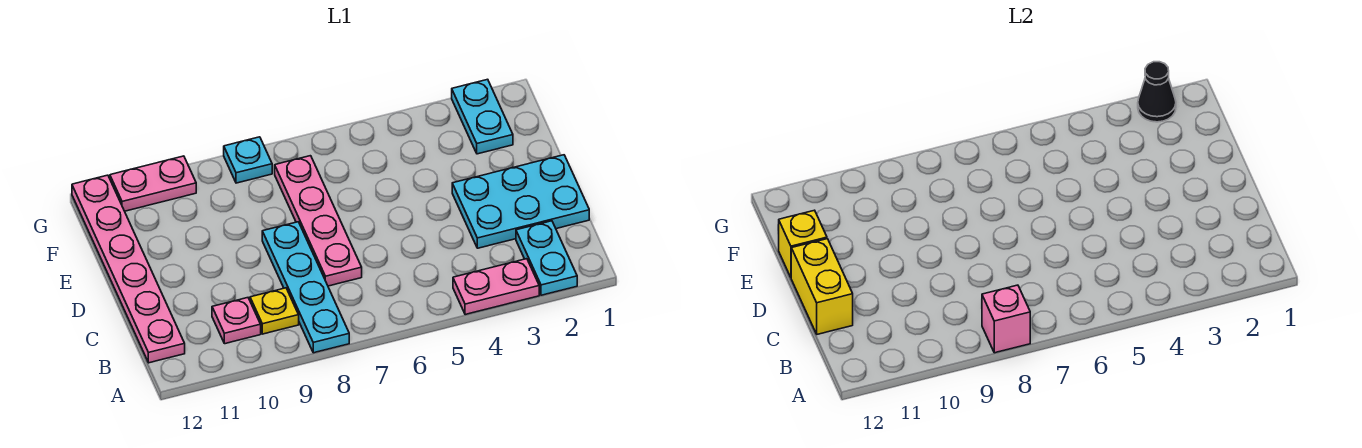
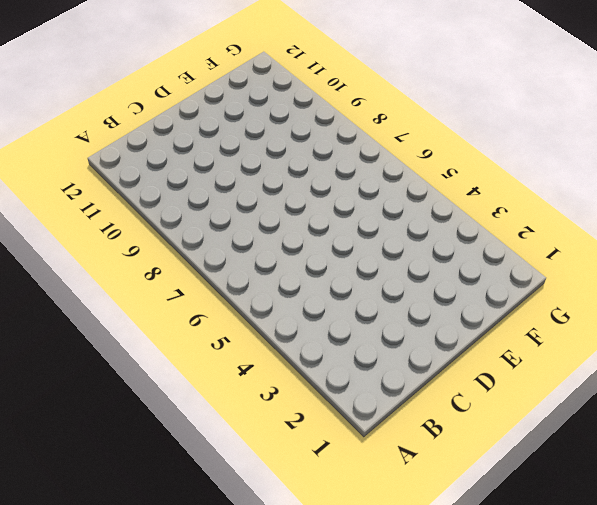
none -> cyan plate A2:B2 level 1
none -> pink plate A3:A4 level 1
none -> cyan plate A8:D8 level 1

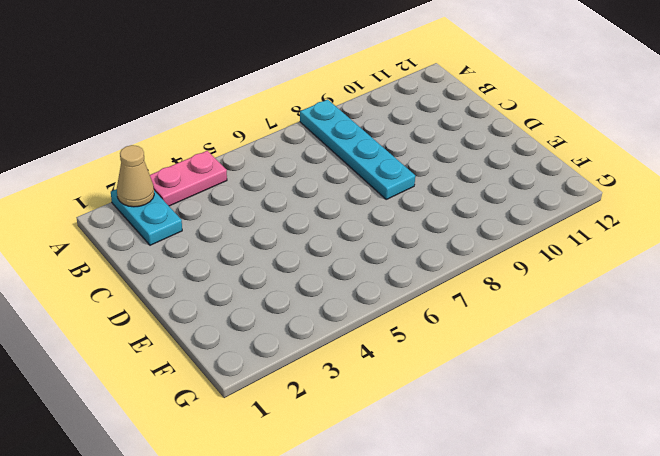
tan cone A2 level 2 -> none
none -> yellow plate B9 level 1
none -> pink plate B10 level 1
none -> pink plate B12:G12 level 1

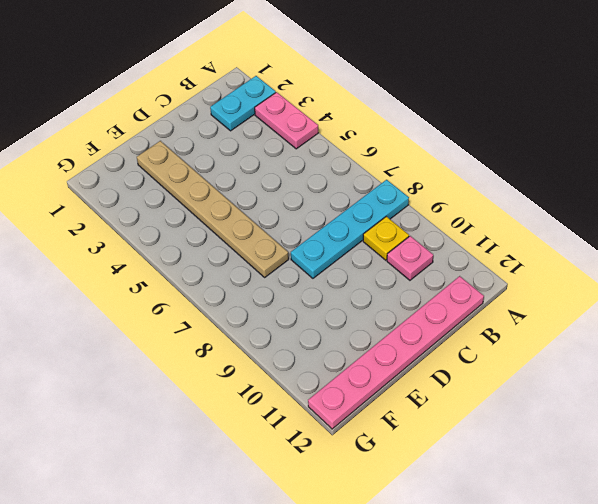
tan plate E2:E7 level 1 -> pink plate C7:F7 level 1
none -> cyan plate C1:D3 level 1
none -> cyan plate F2:G2 level 1
none -> cyan plate G8 level 1

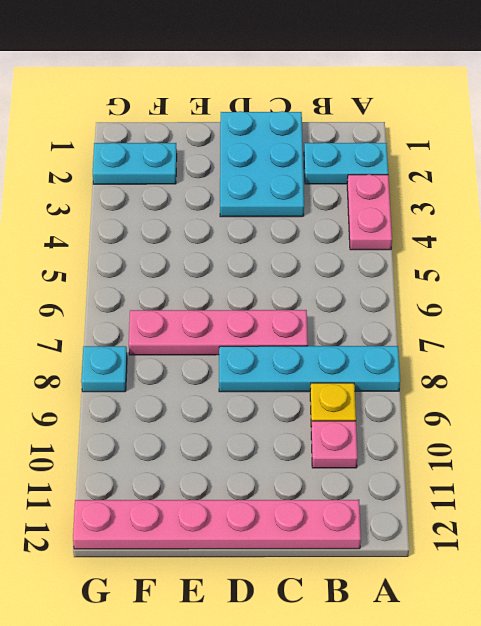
none -> pink plate G10:G11 level 1
none -> pink brick A8 level 2
none -> yellow brick C12:D12 level 2

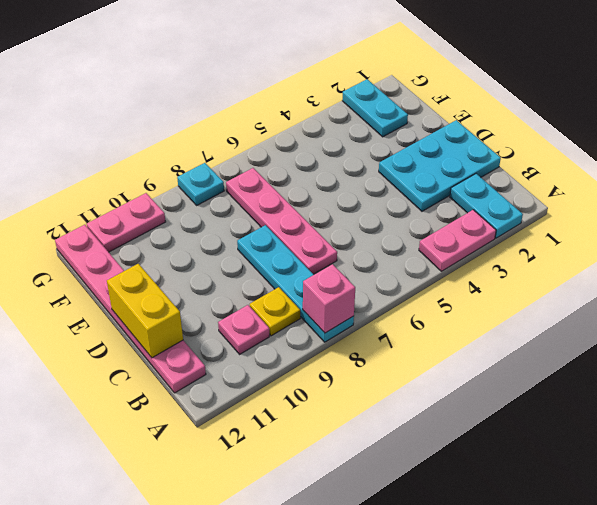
none -> yellow brick E12 level 2
none -> black cone G2 level 2

